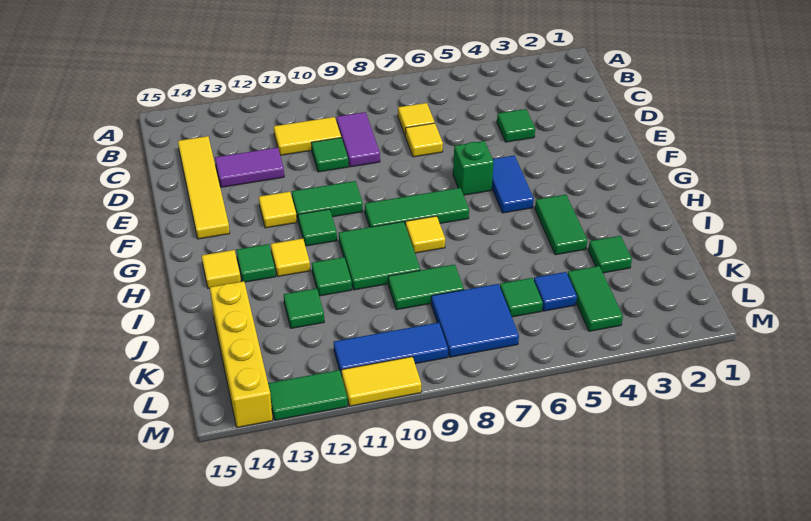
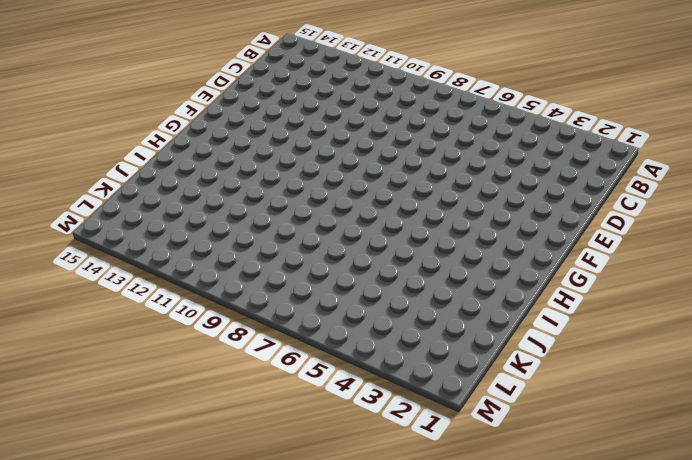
none -> yellow tile C7 level 1
none -> purple tile C9:D9 level 1
none -> yellow tile C10:C11 level 1
none -> yellow tile C14:F14 level 1

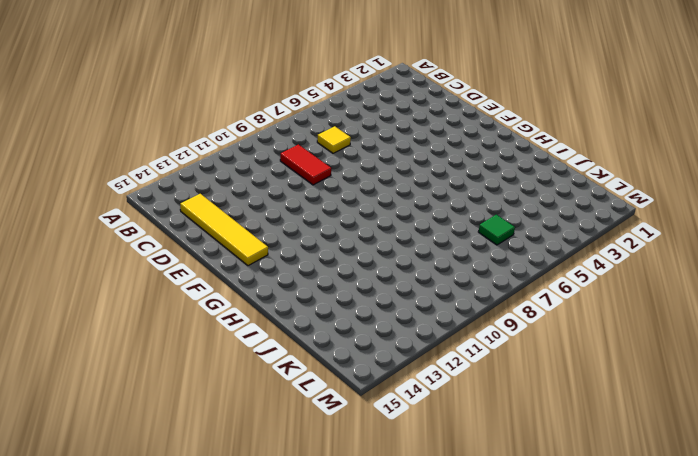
red tile C9:D9 level 1 -> purple tile C9:D9 level 1
none -> yellow tile C10:C11 level 1
none -> green tile D4 level 1
none -> yellow tile D7 level 1
none -> green tile D10 level 1

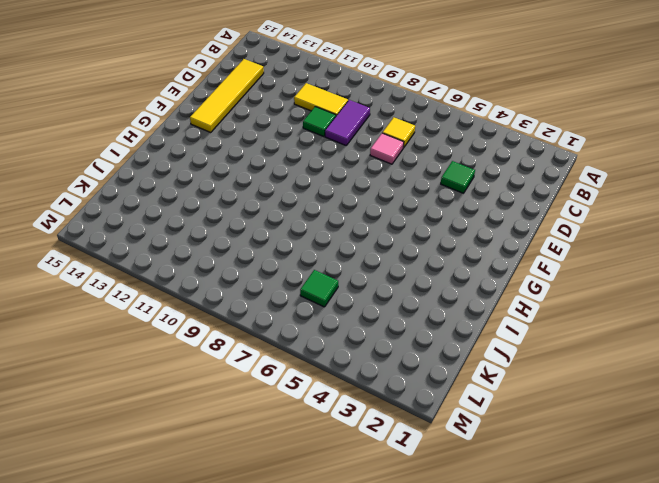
pink tile D7 level 1 -> yellow tile D7 level 1
none -> purple tile D12:D13 level 1
none -> blue tile F5:G5 level 1
none -> green brick F6 level 1
none -> green tile F10:F11 level 1

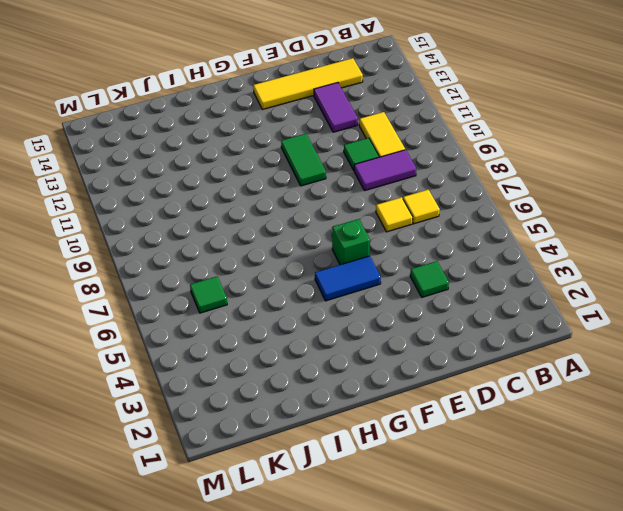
none -> yellow tile F12 level 1
none -> green tile G7:G9 level 1
none -> green tile G11 level 1
none -> green tile H4:I4 level 1

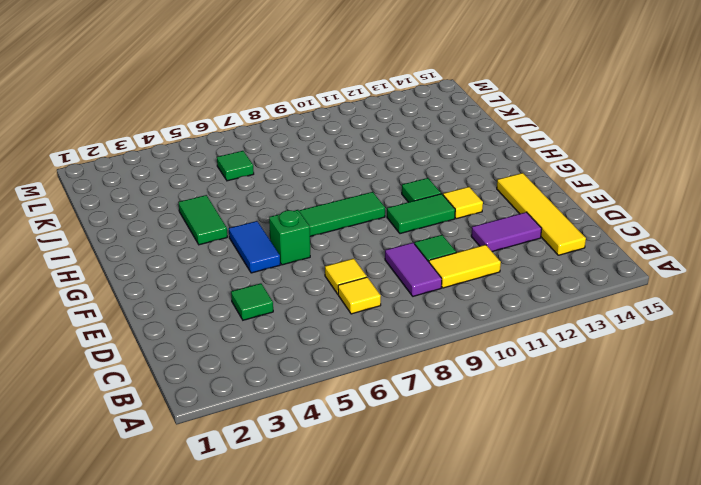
none -> yellow tile H8 level 1
none -> green tile H9:I10 level 1
none -> yellow tile H12 level 1
none -> green tile H13 level 1

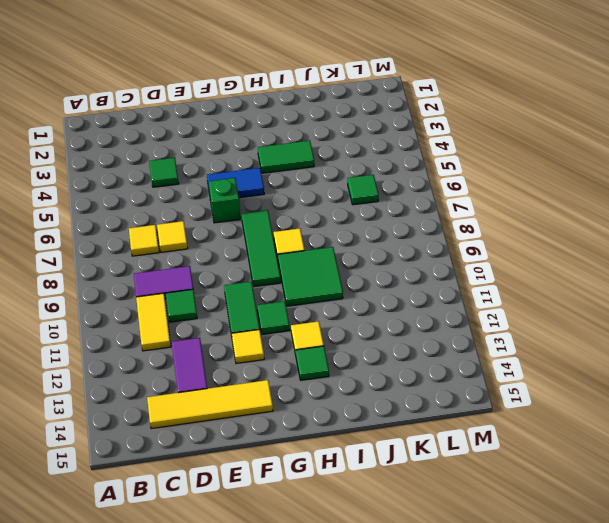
none -> yellow tile H14 level 1
none -> green tile I11 level 1
none -> green tile J3 level 1
none -> green tile J8:J9 level 1

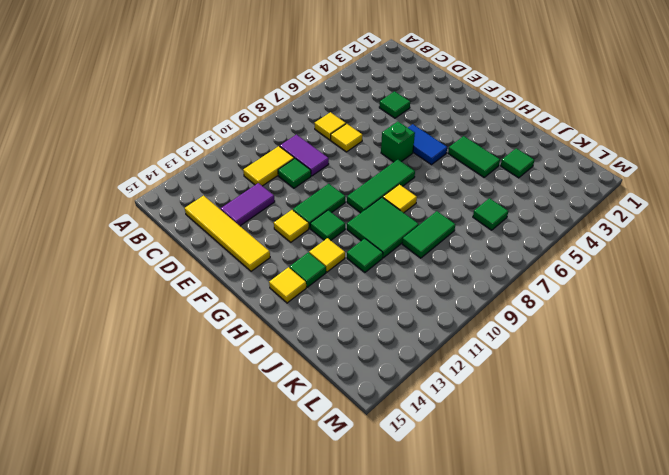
none -> green tile J12 level 1
none -> yellow brick J14:M14 level 1
none -> green tile K4:L4 level 1
none -> blue tile K5 level 1

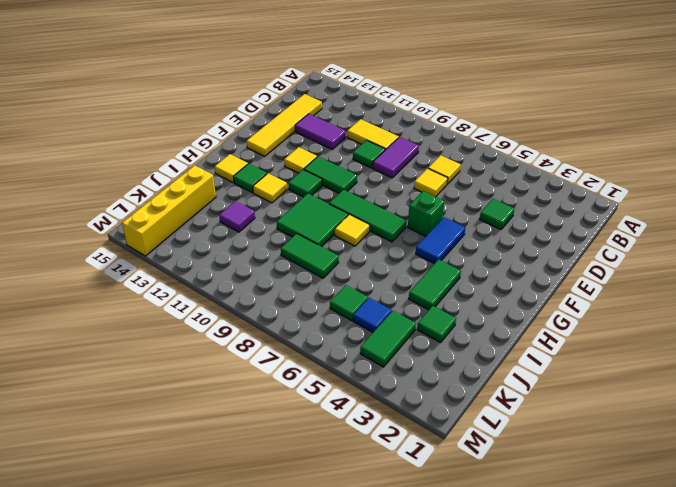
purple tile J12 level 1 -> green tile J12 level 1
none -> green tile I11 level 1
none -> blue tile K7:L8 level 1
none -> blue tile L9:L11 level 1
none -> yellow tile M10:M11 level 1

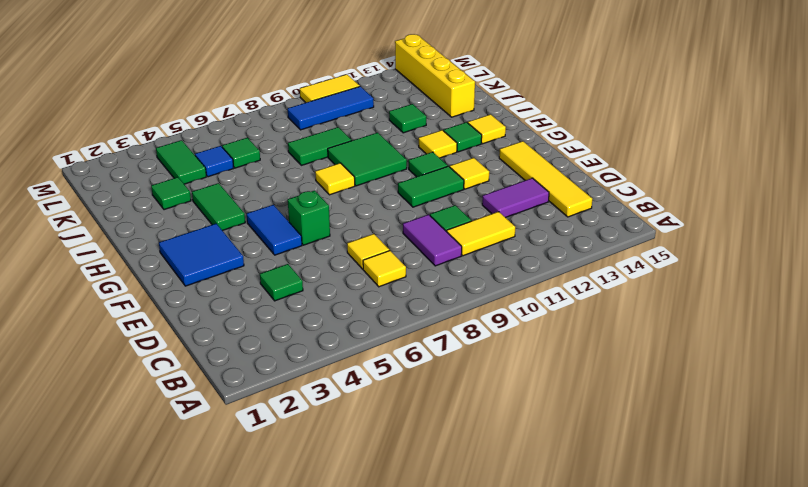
blue tile F2:G3 level 1 -> blue tile K7:L8 level 1
none -> green tile G7:G9 level 1
none -> green tile I11 level 1
none -> green tile M12:M13 level 1

